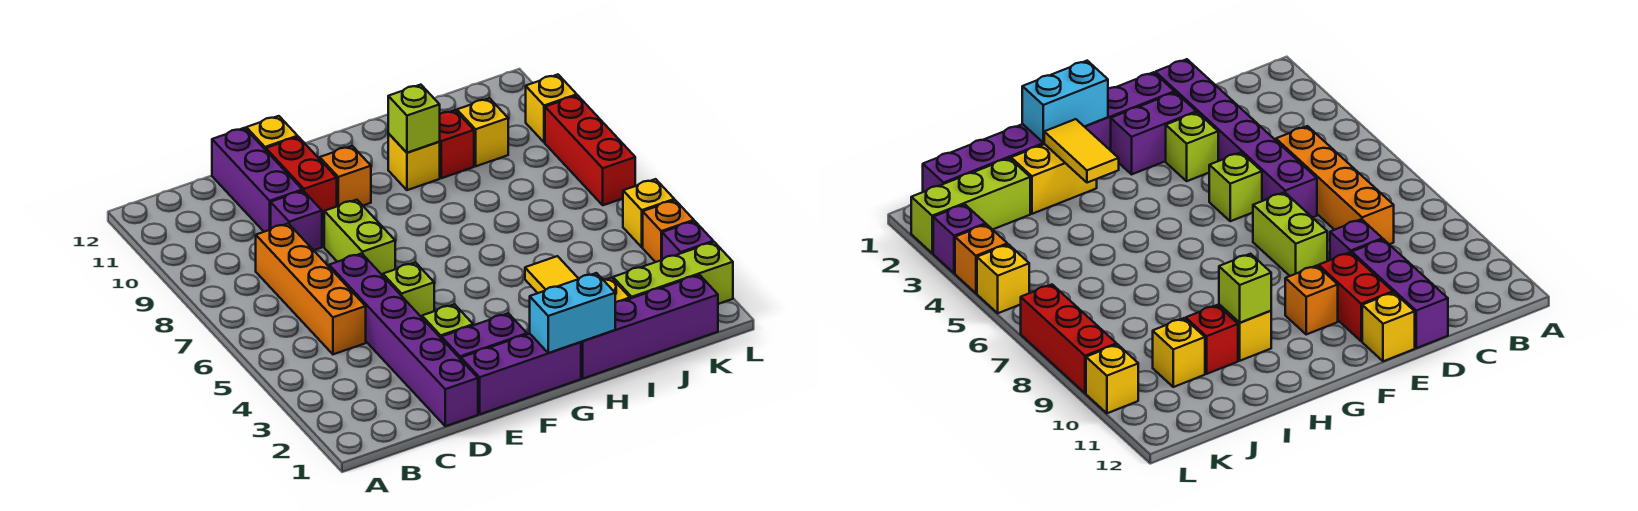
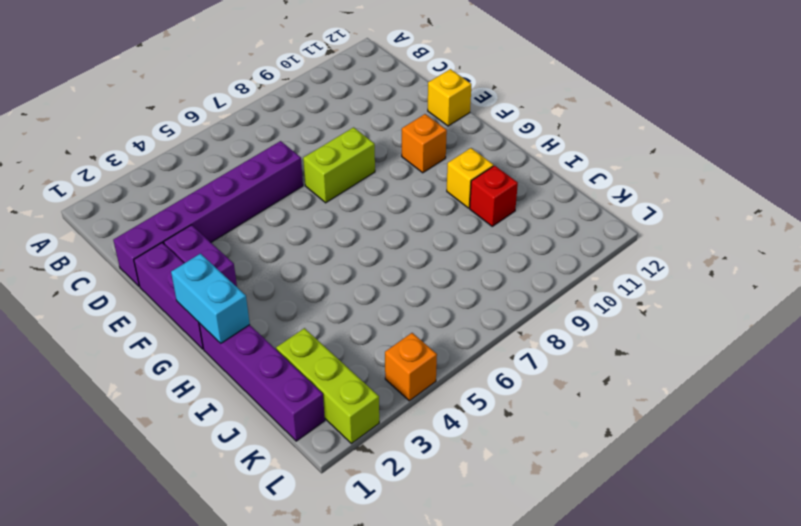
none -> orange brick C5:C8 level 1
none -> purple brick D9 level 1
none -> purple brick D10:D12 level 1

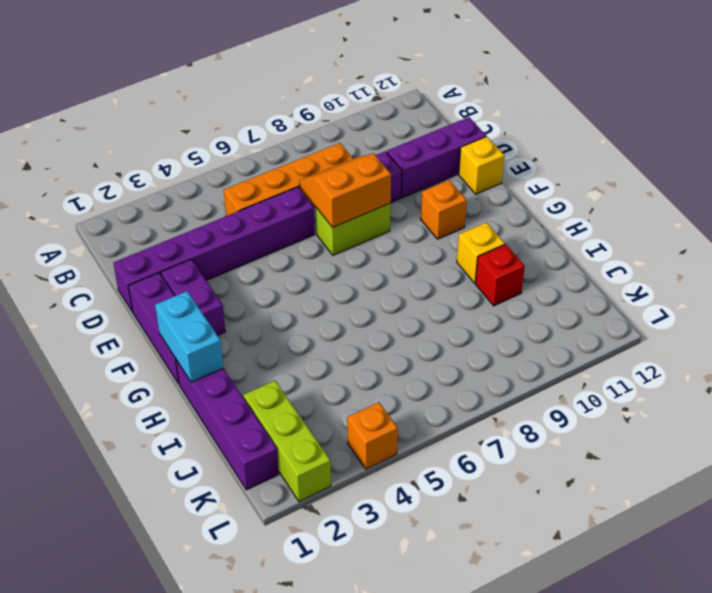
orange slope D7:E8 level 2 top E -> none
none -> lime brick E3 level 1
none -> lime brick E5 level 1
none -> red brick E10:E11 level 1

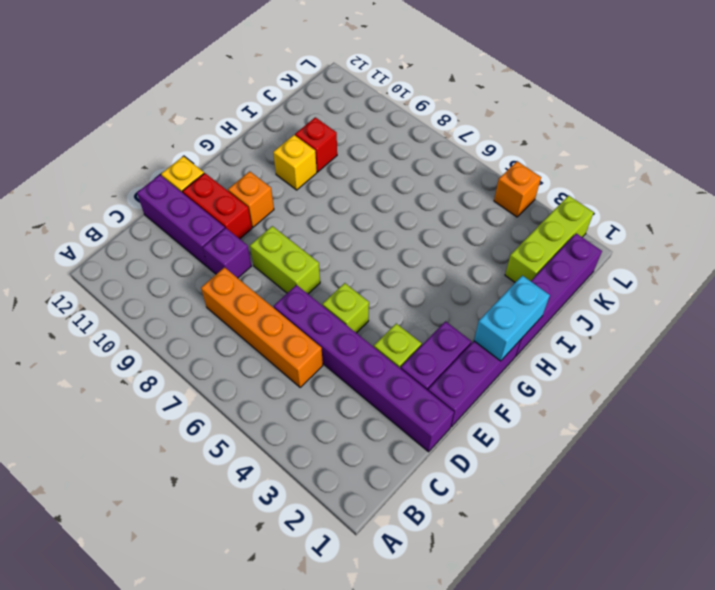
none -> yellow brick H2:I2 level 1
none -> yellow brick J10 level 1
none -> purple brick L3 level 1

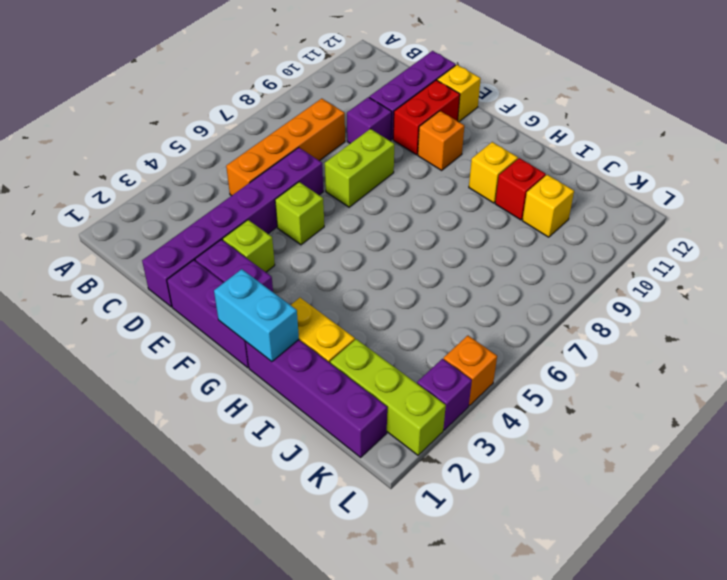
none -> yellow brick L5 level 1
none -> red brick L7:L9 level 1
none -> yellow brick L10 level 1

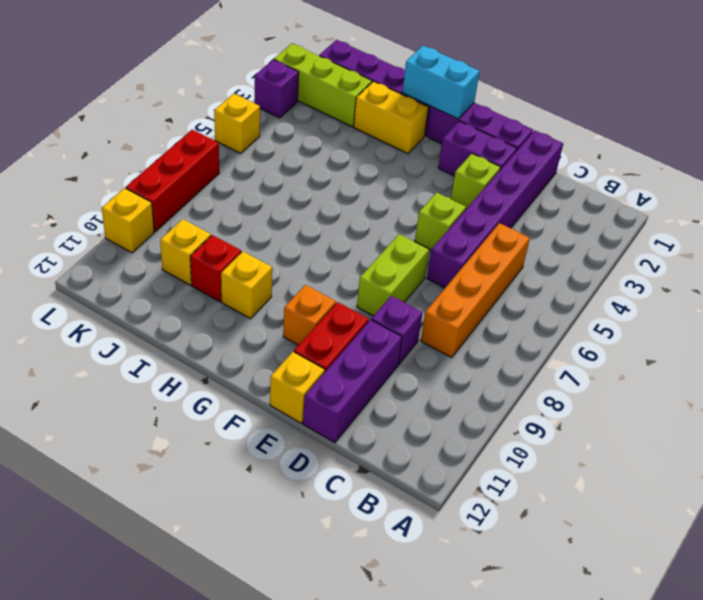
none -> orange brick L4 level 1
none -> yellow tile H2:H3 level 2
none -> lime brick H10 level 2

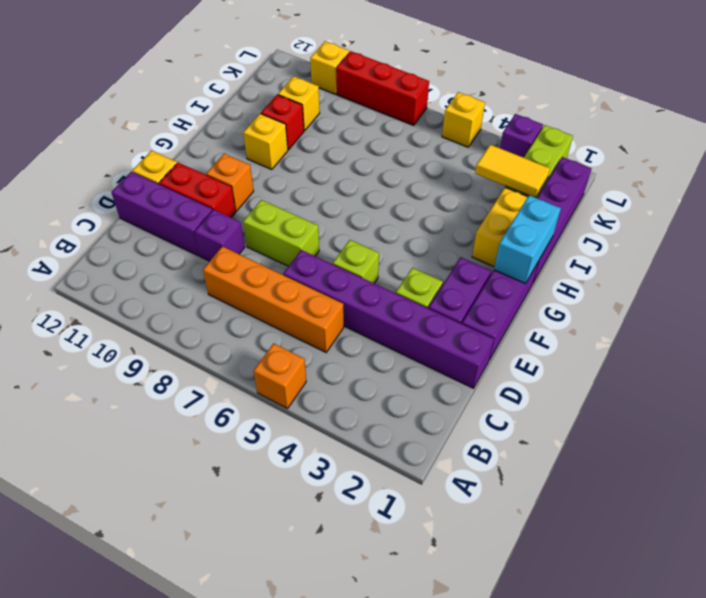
orange brick A5 level 1 -> orange brick L4 level 1
yellow tile J2:J3 level 2 -> yellow tile H2:H3 level 2
none -> lime brick H10 level 2

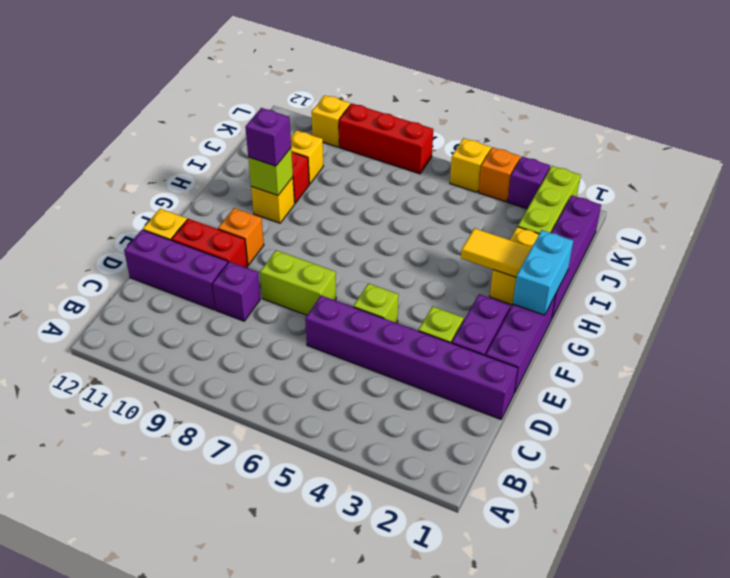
purple brick H10 level 3 -> none
none -> orange brick C5:C8 level 1

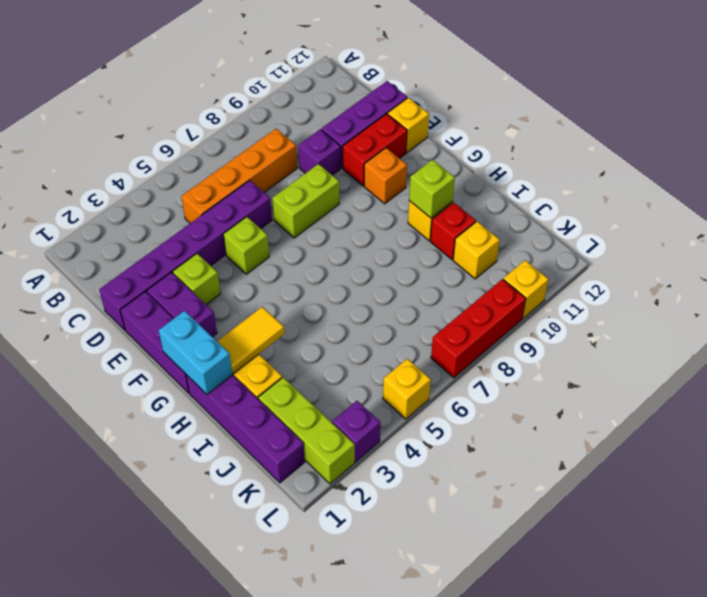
none -> orange brick L4 level 1

